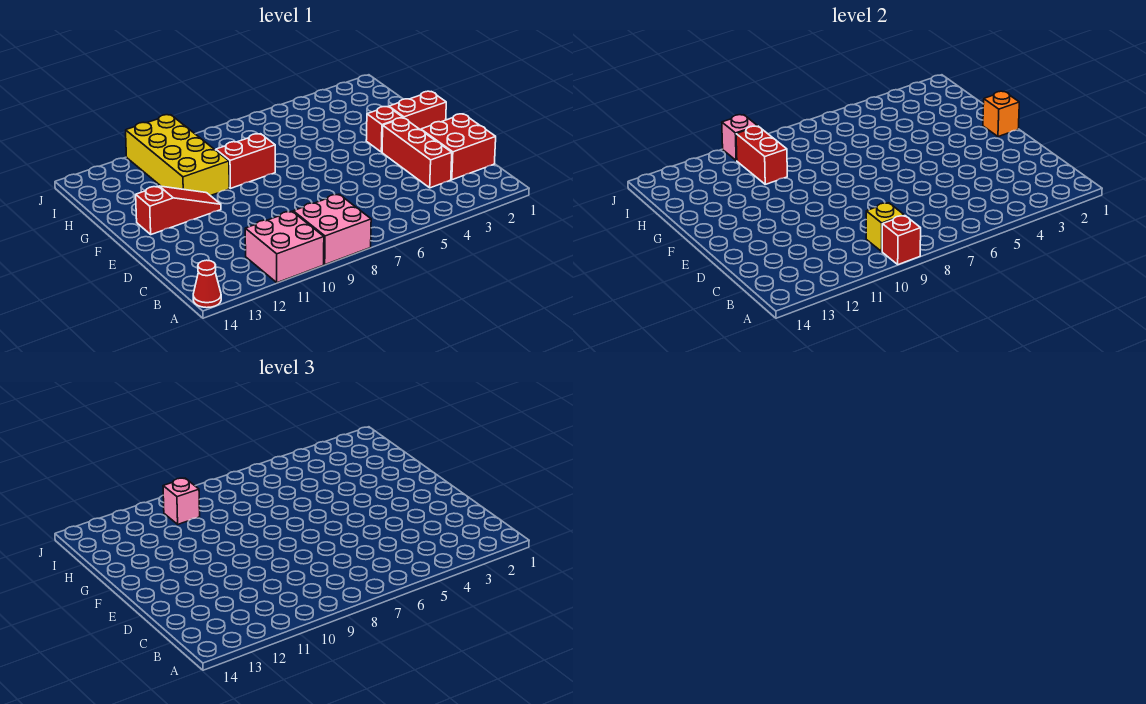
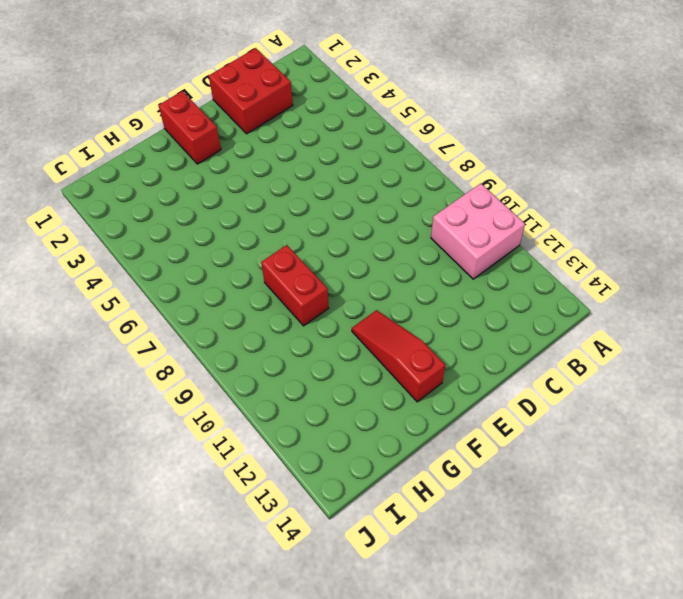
none -> pink brick A8:B9 level 1
none -> red cone A14 level 1
none -> red brick C3:E3 level 1

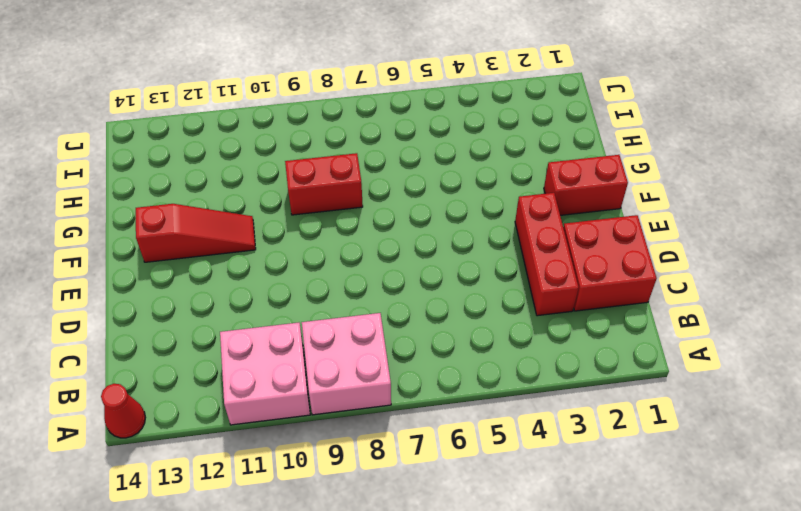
none -> red brick F3 level 1
none -> yellow brick G10:J11 level 1
none -> red brick A9 level 2

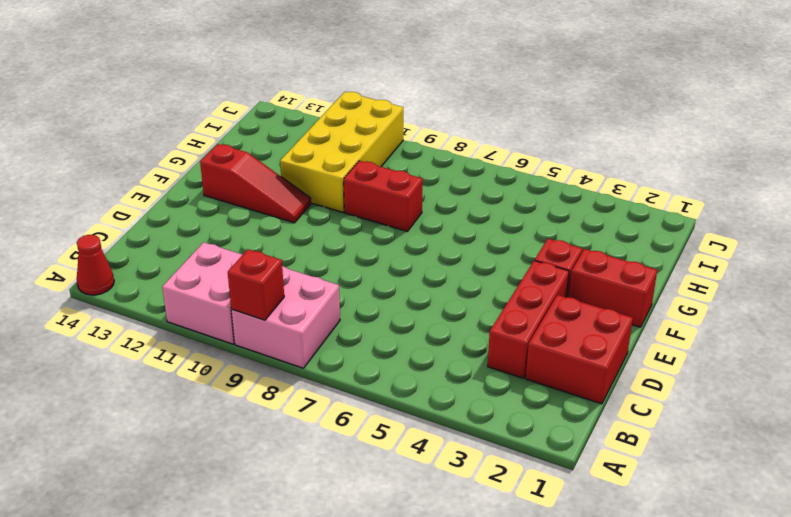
none -> yellow brick B9 level 2
none -> orange brick F1 level 2
none -> red brick H10:I10 level 2

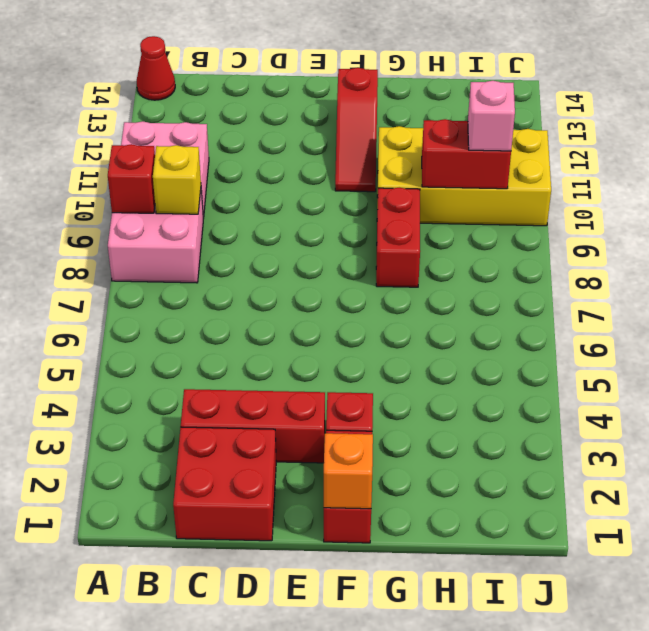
none -> pink brick J10 level 2

